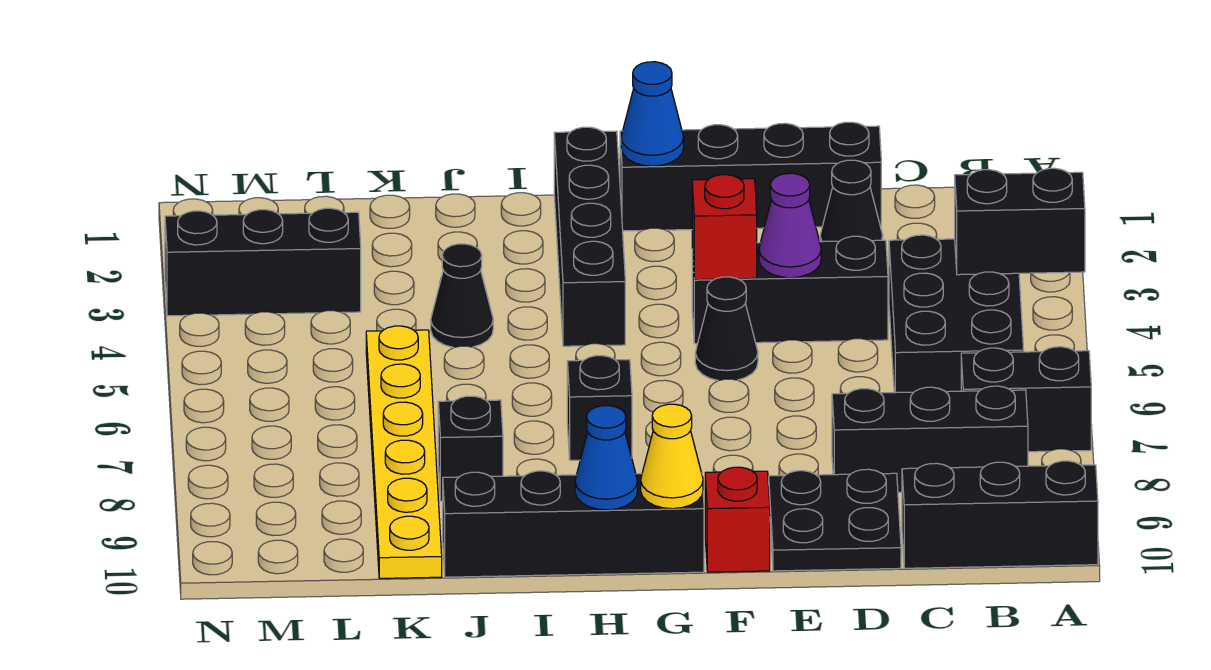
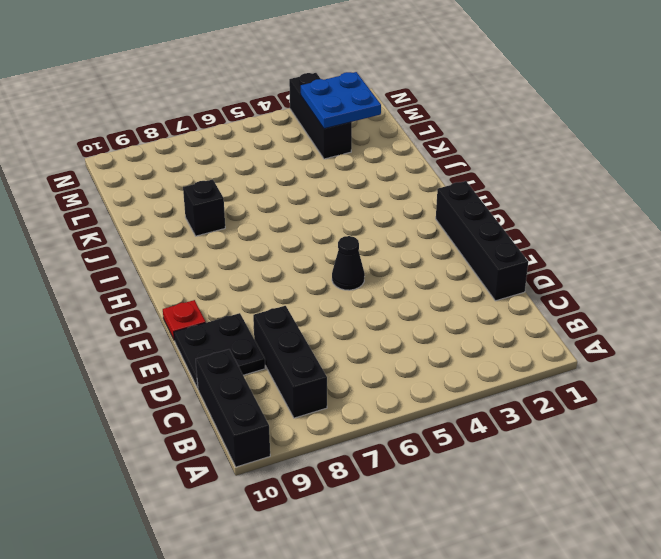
red plate F10 level 1 -> red brick F10 level 1
blue plate L2:M3 level 2 -> none
none -> black brick A7:B7 level 1
none -> black brick B4:C6 level 1
none -> black cone D2 level 1

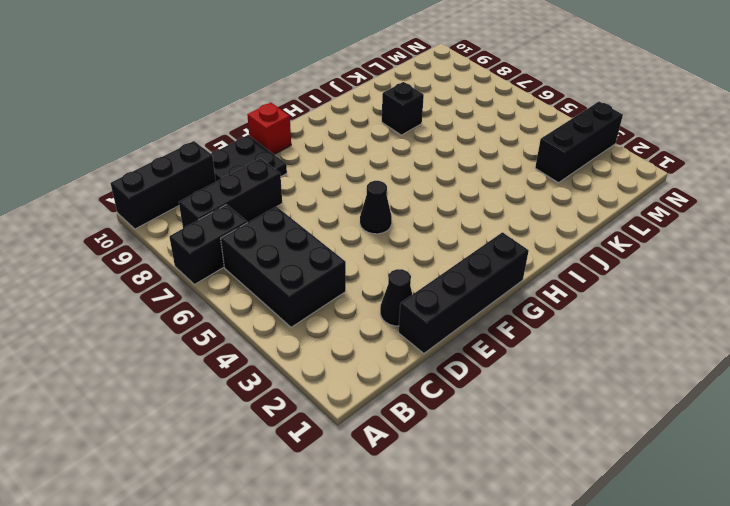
none -> black brick D4:F4 level 1
none -> black brick G10:J10 level 1
none -> black brick H1:H4 level 1

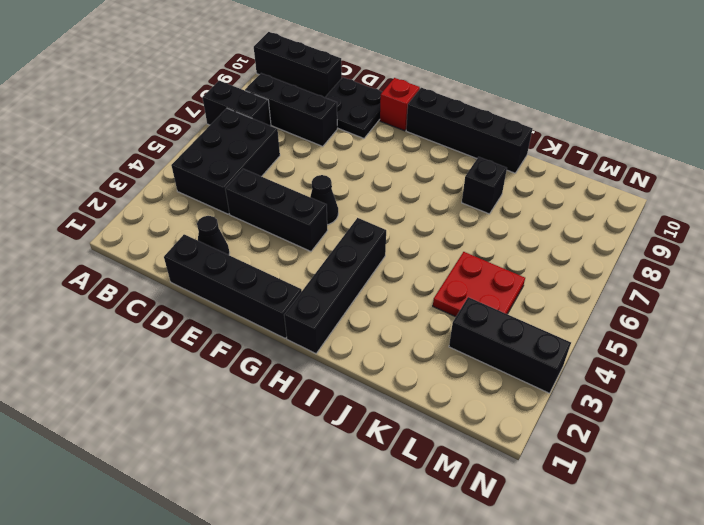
red plate K4:L5 level 1 -> yellow plate K5:K10 level 1
none -> black brick H7 level 1
none -> black cone J4 level 1
none -> black brick A4:B4 level 2

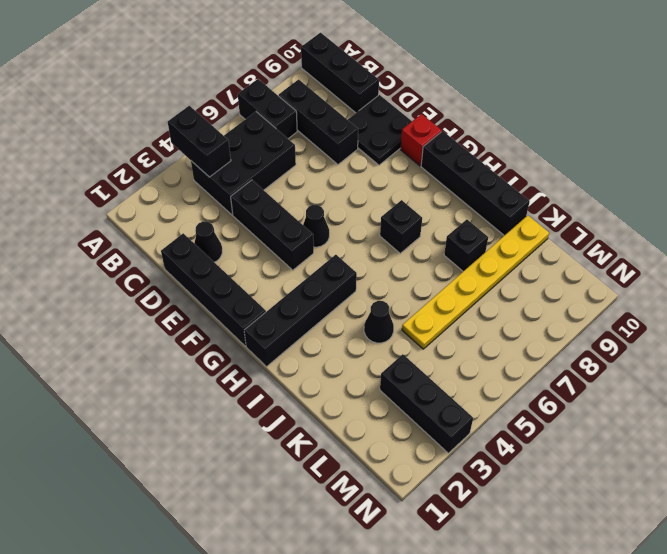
none -> purple cone E4 level 2
none -> red brick F4 level 2
none -> blue cone G1 level 2

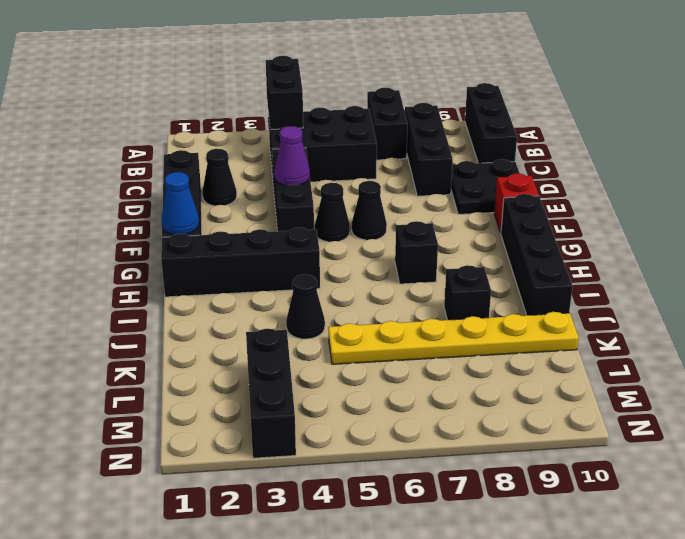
black cone F6 level 1 -> none
none -> red brick F4 level 2
none -> yellow cone G10 level 2
none -> blue cone H10 level 2

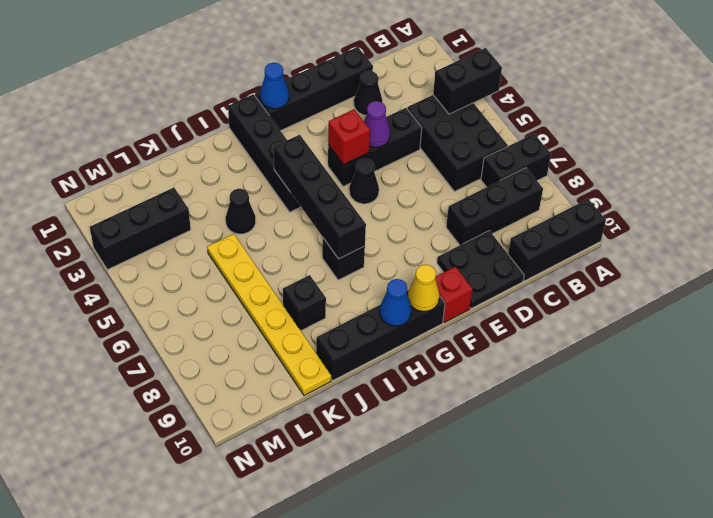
black brick H4:H7 level 2 -> none

